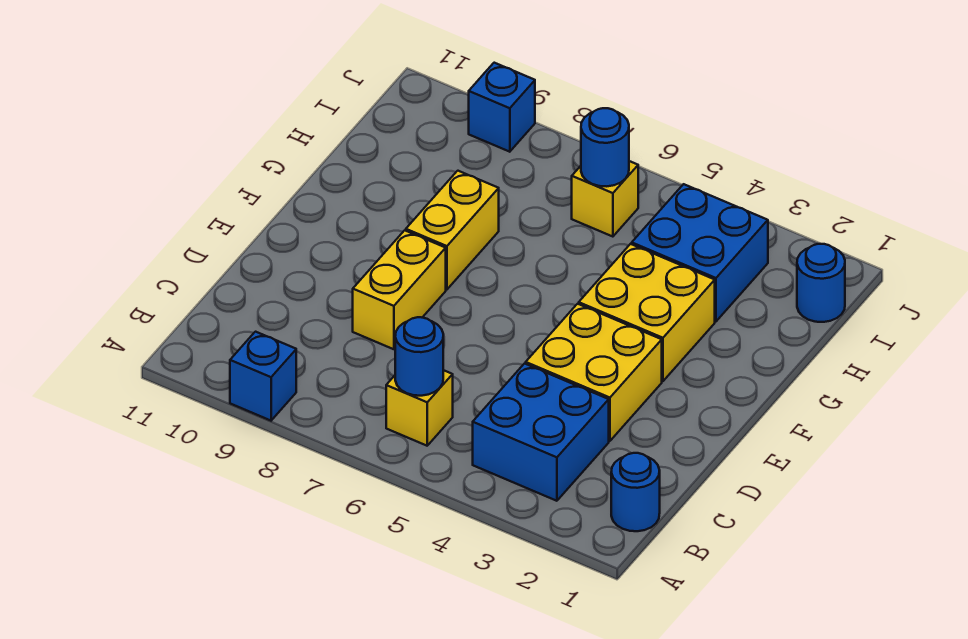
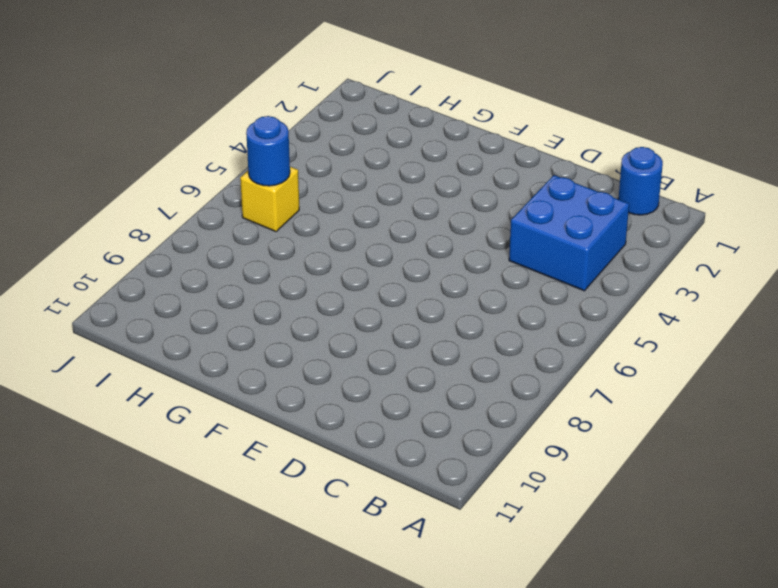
none -> blue brick A9 level 1
none -> yellow brick B6 level 1
none -> yellow brick D3:E4 level 1

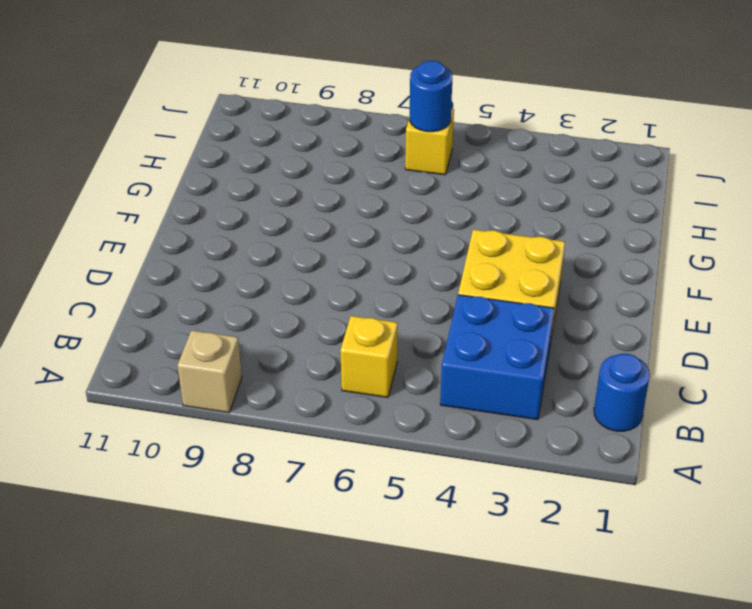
tan brick A9 level 1 -> blue brick A9 level 1
none -> yellow brick D8:E8 level 1
none -> yellow brick F3:G4 level 1
none -> yellow brick F8:G8 level 1

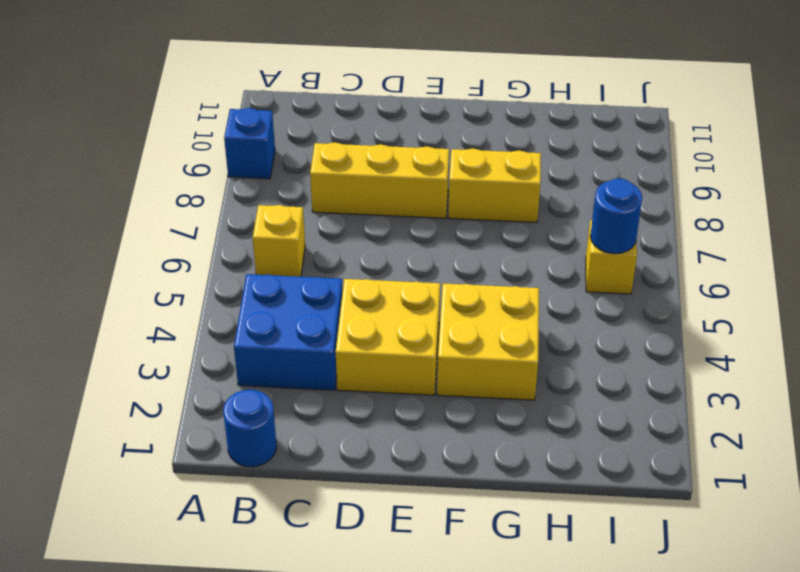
yellow brick C8:E8 level 1 -> yellow brick D8:E8 level 1
none -> blue brick H3:I4 level 1
none -> blue round brick I1 level 1
none -> blue brick J9 level 1

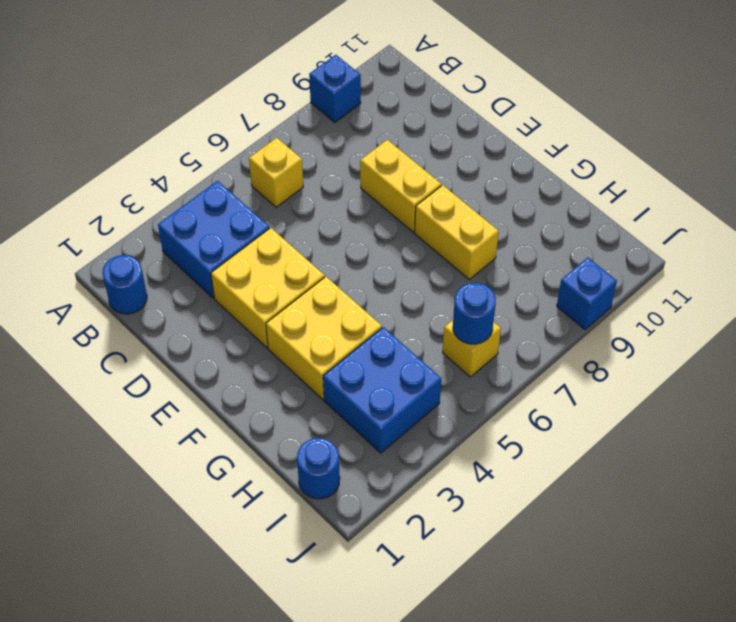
none -> blue round brick B6 level 2

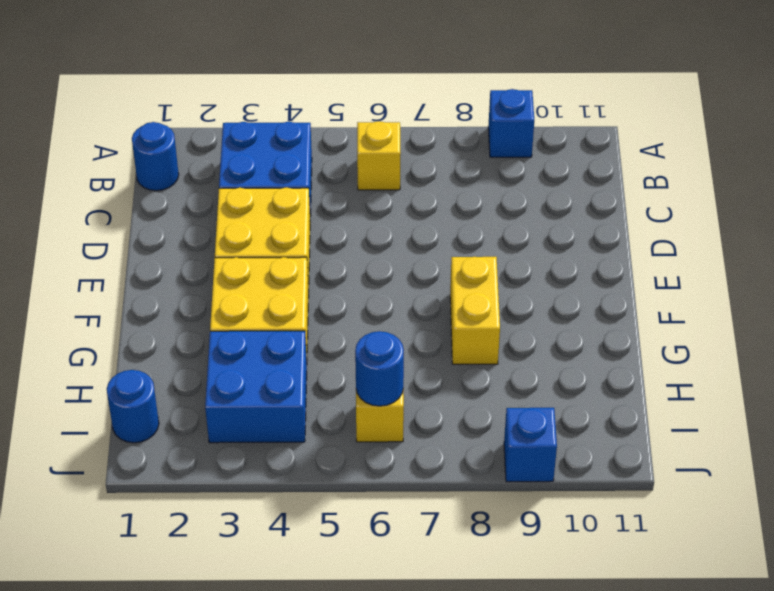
none -> yellow brick D8:E8 level 1
none -> blue round brick B6 level 2

